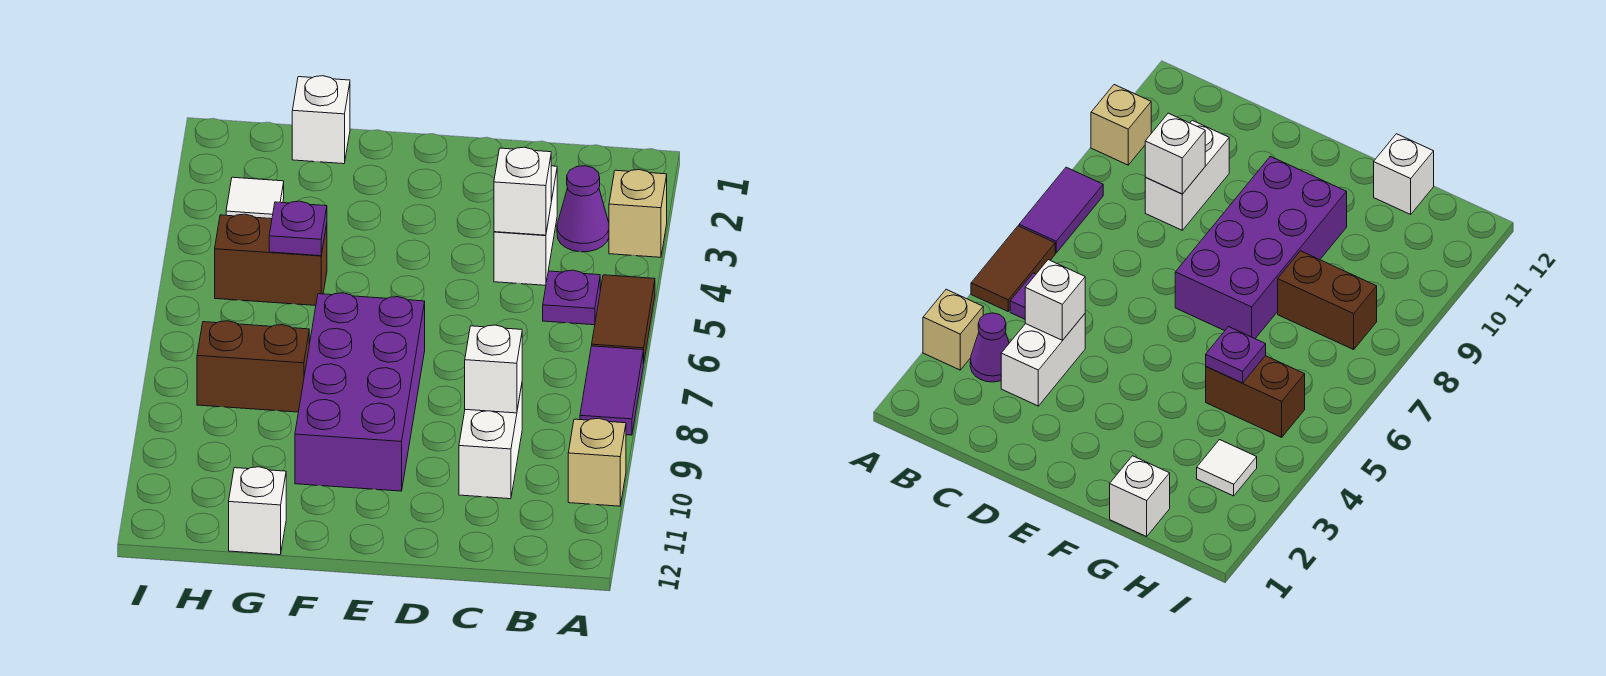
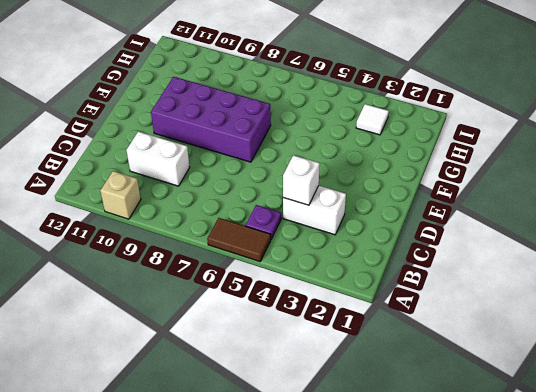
none -> tan brick A3 level 1
none -> purple tile A7:A8 level 1
none -> purple cone B3 level 1

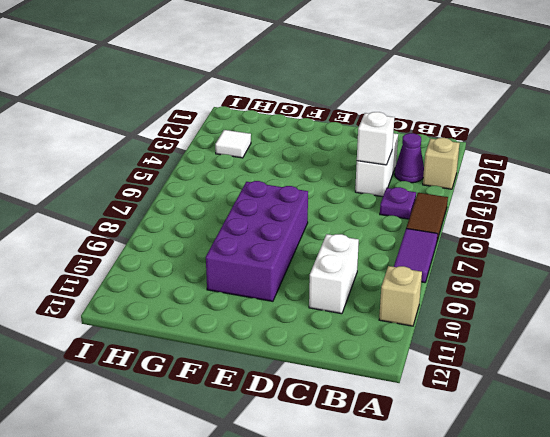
none -> white brick G1 level 1
none -> brown brick G5:H5 level 1
none -> brown brick G8:H8 level 1

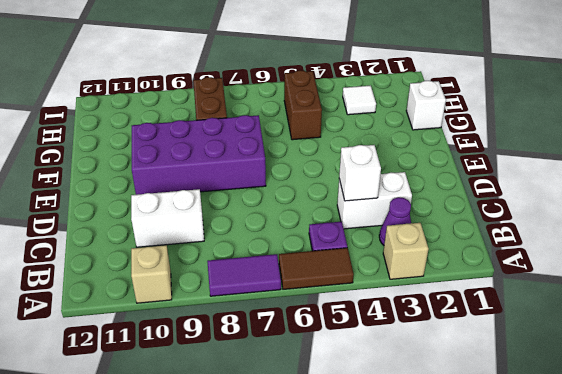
none -> white brick G12 level 1
none -> white brick C9 level 2
none -> purple plate G5 level 2

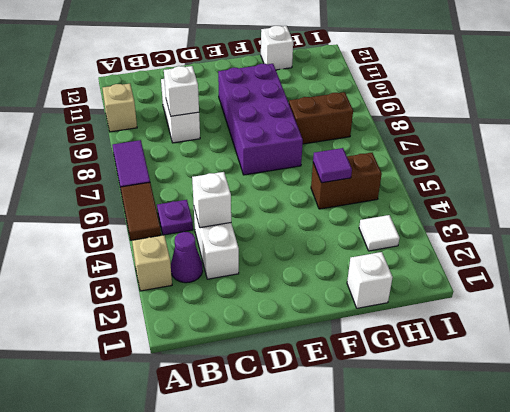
purple tile G5 level 2 -> purple plate G5 level 2

